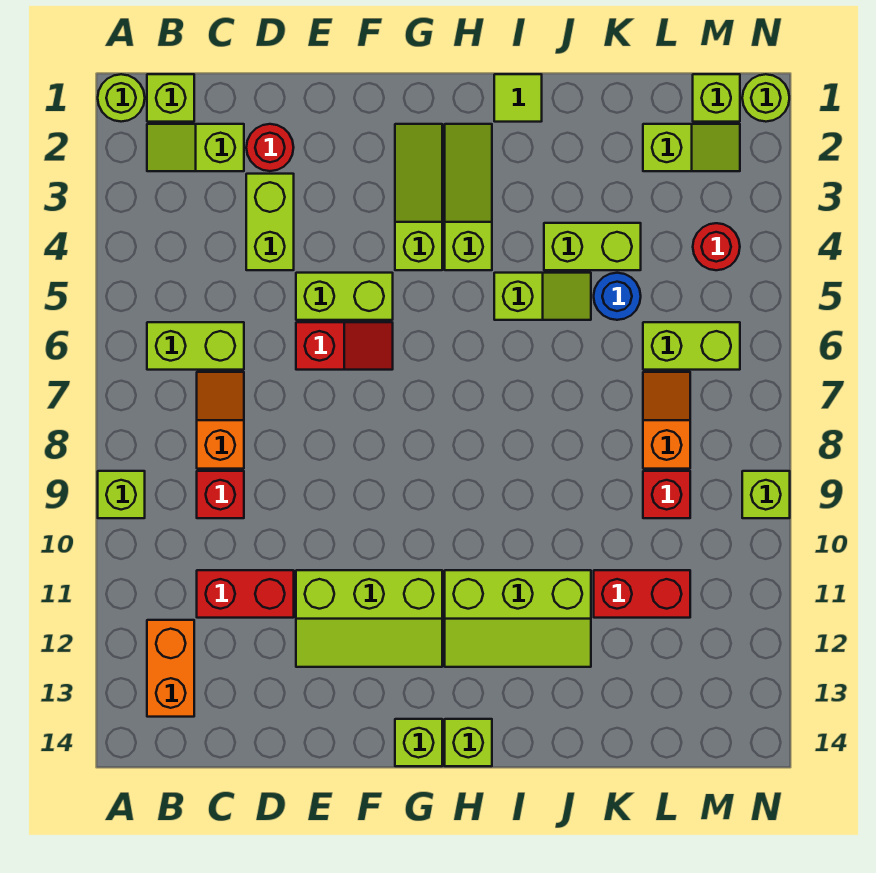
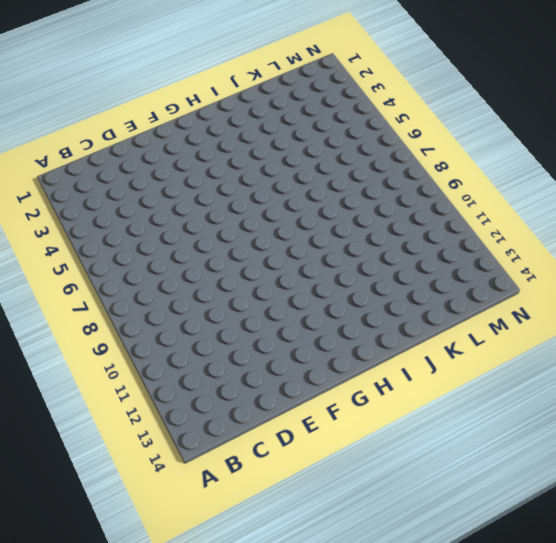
none -> lime round brick A1 level 1
none -> lime brick A9 level 1
none -> lime brick B1 level 1
none -> lime slope B2:C2 level 1 top C

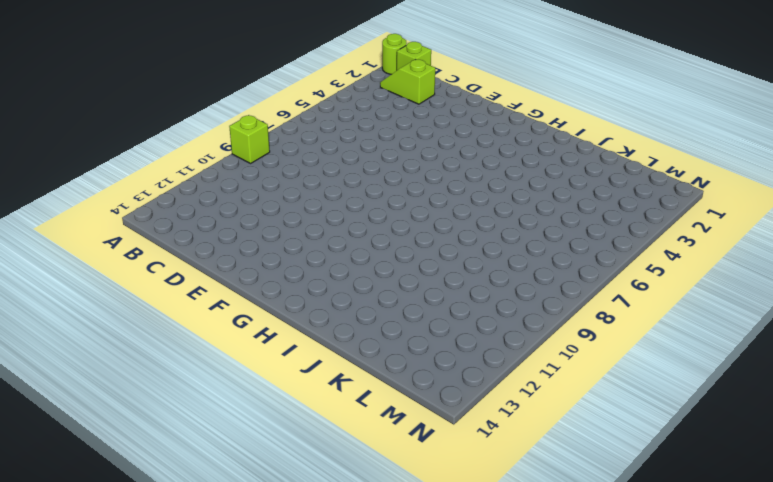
none -> lime brick B6:C6 level 1
none -> orange brick B12:B13 level 1
none -> orange slope C7:C8 level 1 top 8
none -> red brick C9 level 1

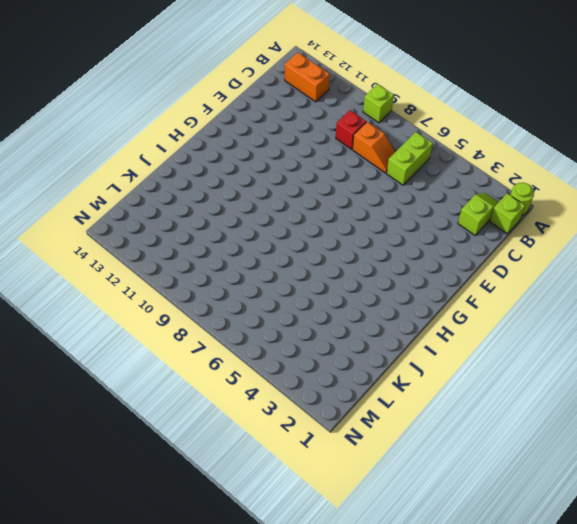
none -> red brick C11:D11 level 1
none -> red round brick D2 level 1
none -> lime brick D3:D4 level 1
none -> lime brick E5:F5 level 1

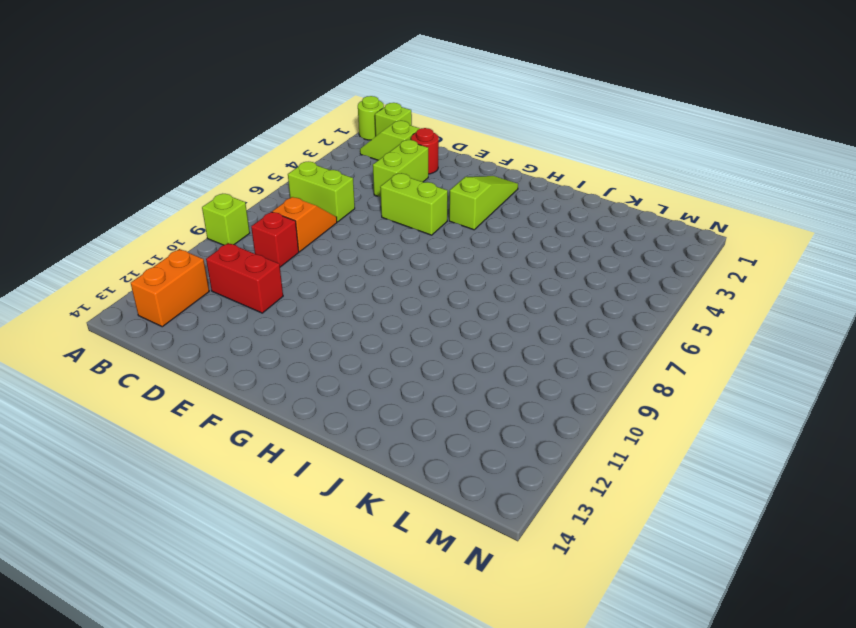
none -> red slope E6:F6 level 1 top E
none -> lime slope E11:G12 level 1 top 11
none -> lime brick G14 level 1
none -> lime slope H2:H4 level 1 top 4

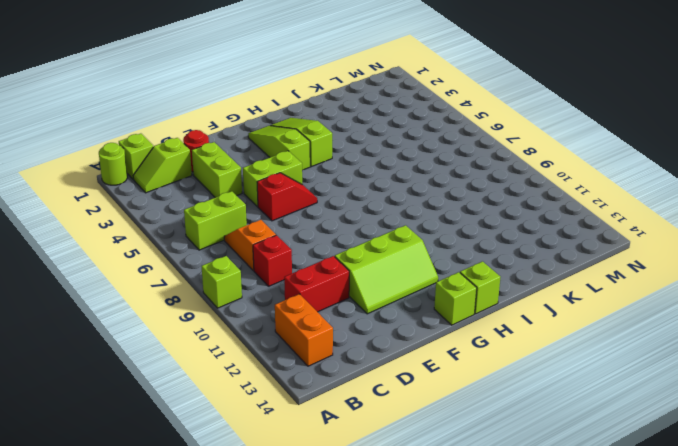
none -> lime slope H11:J12 level 1 top 11
none -> lime tile I1 level 1
none -> lime slope I5:J5 level 1 top I
none -> lime brick J4:K4 level 1

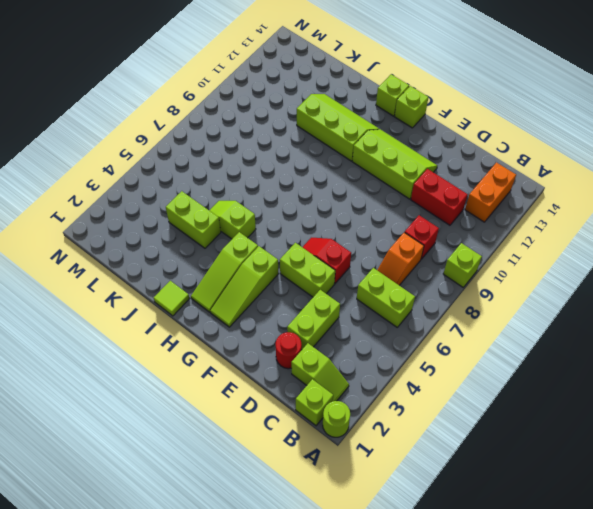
none -> blue round brick K5 level 1
none -> red brick K11:L11 level 1
none -> lime slope L2:M2 level 1 top L
none -> lime brick L6:M6 level 1

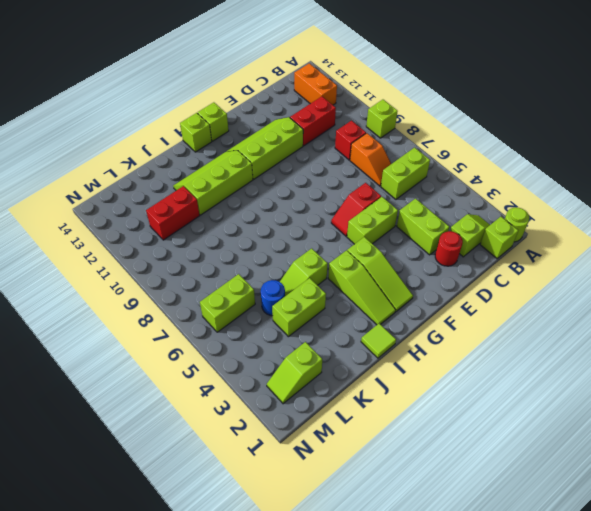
none -> orange slope L7:L8 level 1 top 8
none -> red brick L9 level 1
none -> lime brick M1 level 1
none -> red round brick M4 level 1

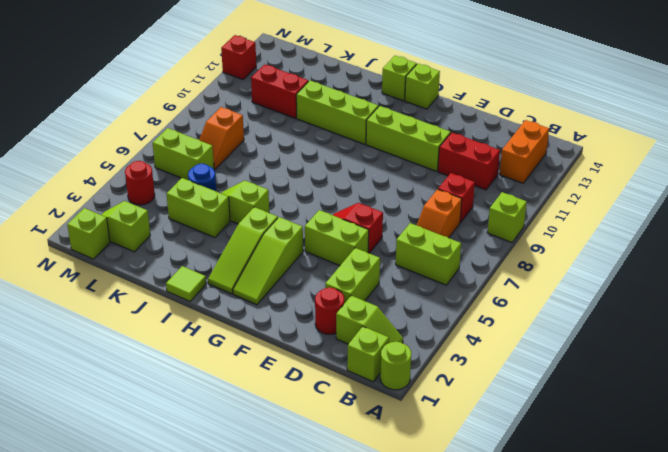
red brick N12 level 1 -> red brick L9 level 1
none -> lime round brick N1 level 1
none -> lime brick N9 level 1

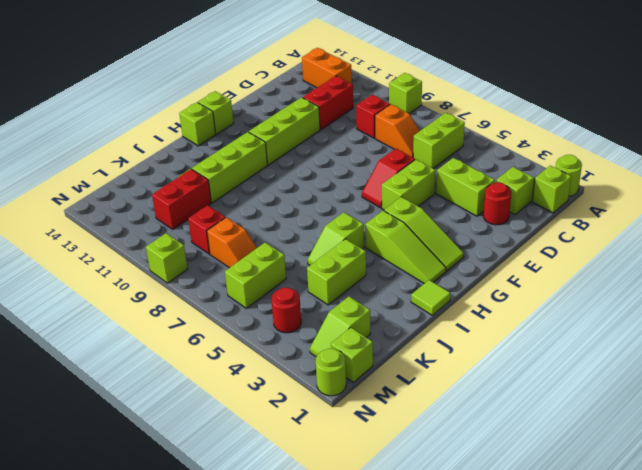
none -> blue round brick K5 level 1

